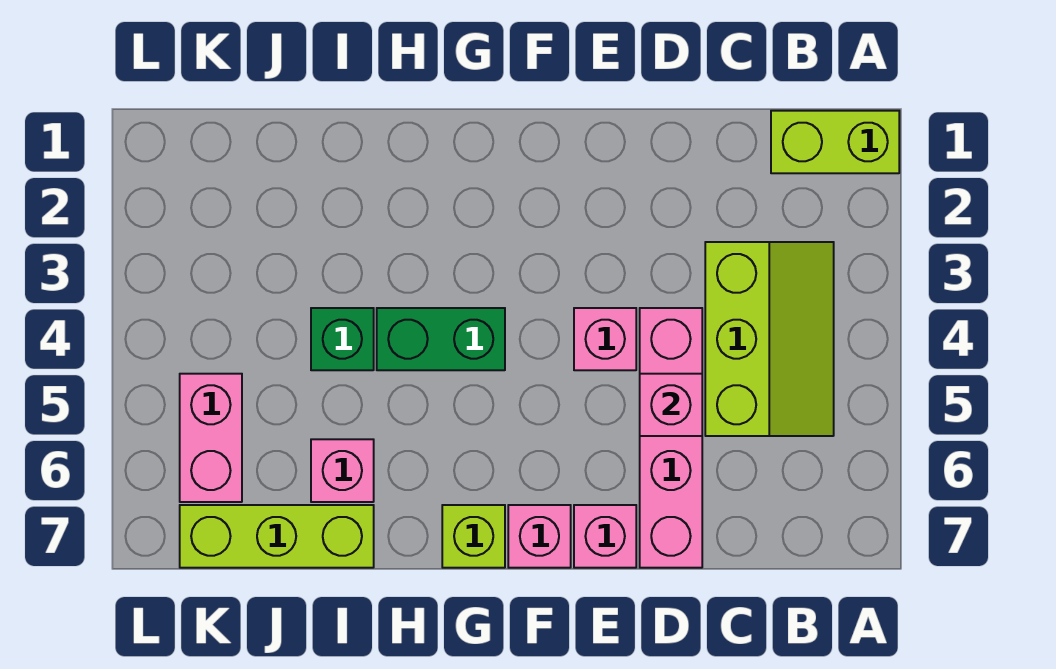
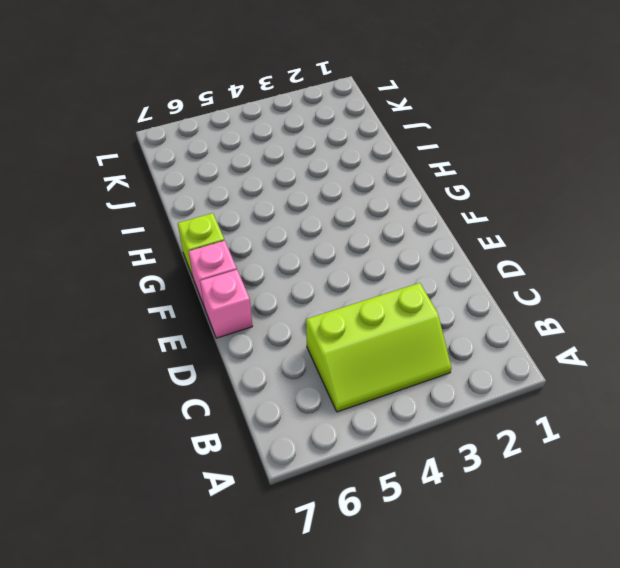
none -> lime brick A1:B1 level 1
none -> pink brick D4:D7 level 1
none -> pink brick E4 level 1

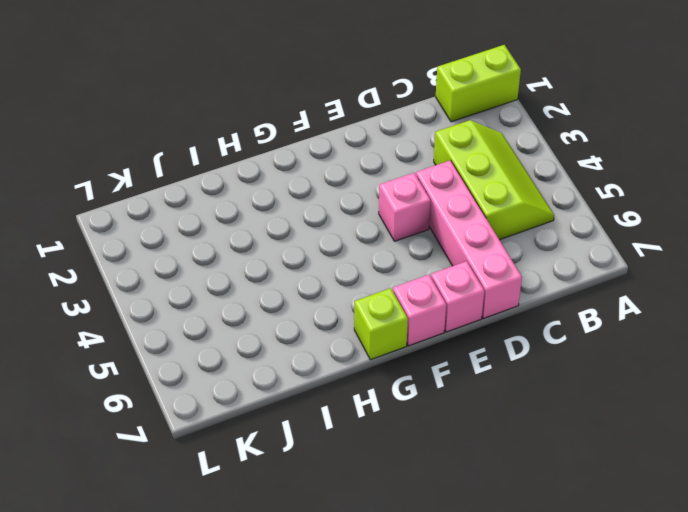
none -> green brick G4:H4 level 1
none -> green brick I4 level 1
none -> pink brick I6 level 1

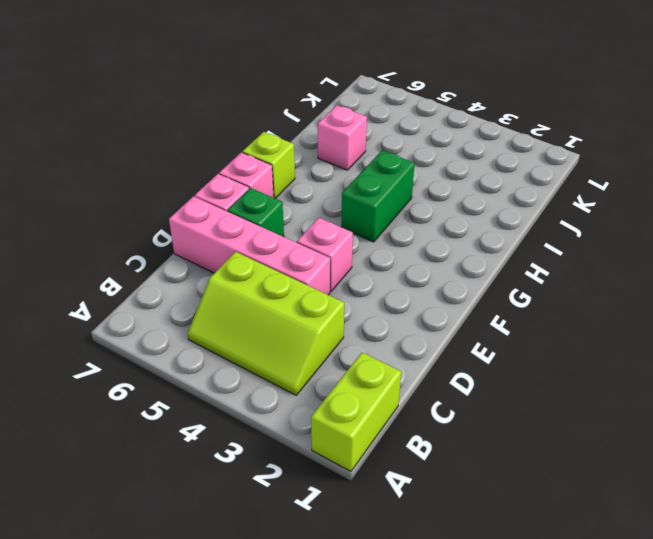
green brick E6 level 1 -> green brick I4 level 1
none -> lime brick I7:K7 level 1
none -> pink brick K5:K6 level 1
none -> pink brick D5 level 2

